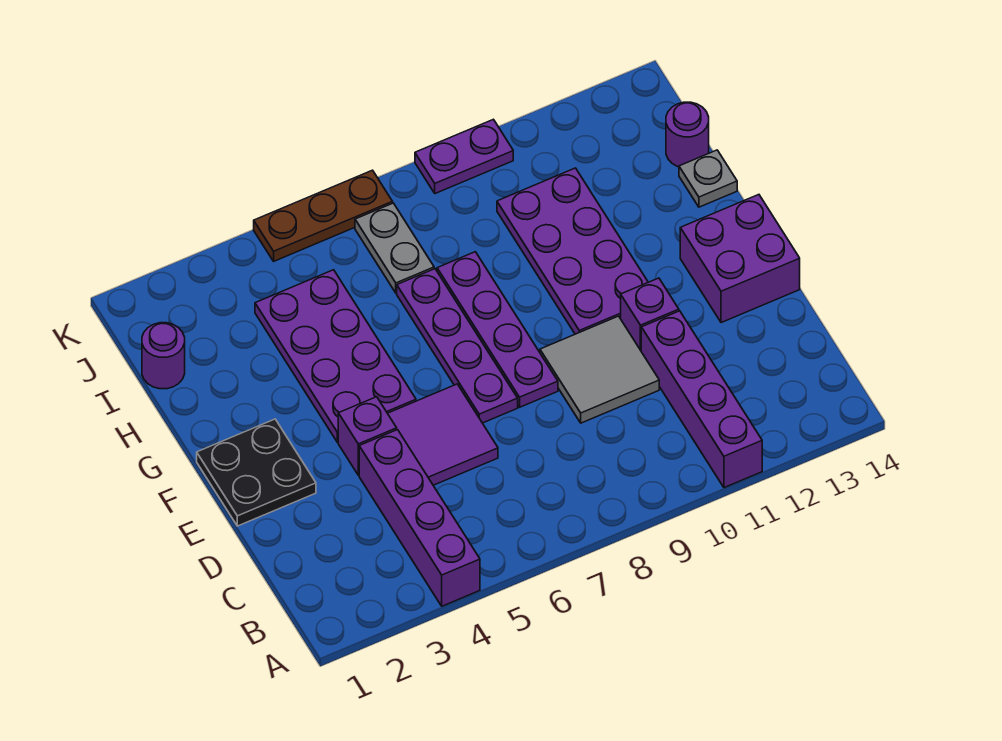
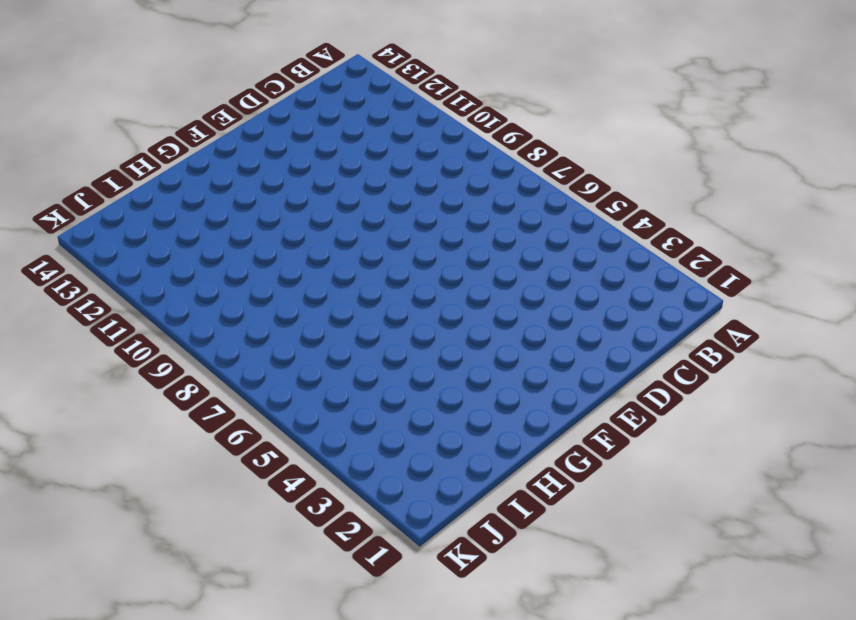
none -> purple brick A4:D4 level 1
none -> purple brick A11:D11 level 1
none -> purple tile D5:E6 level 1

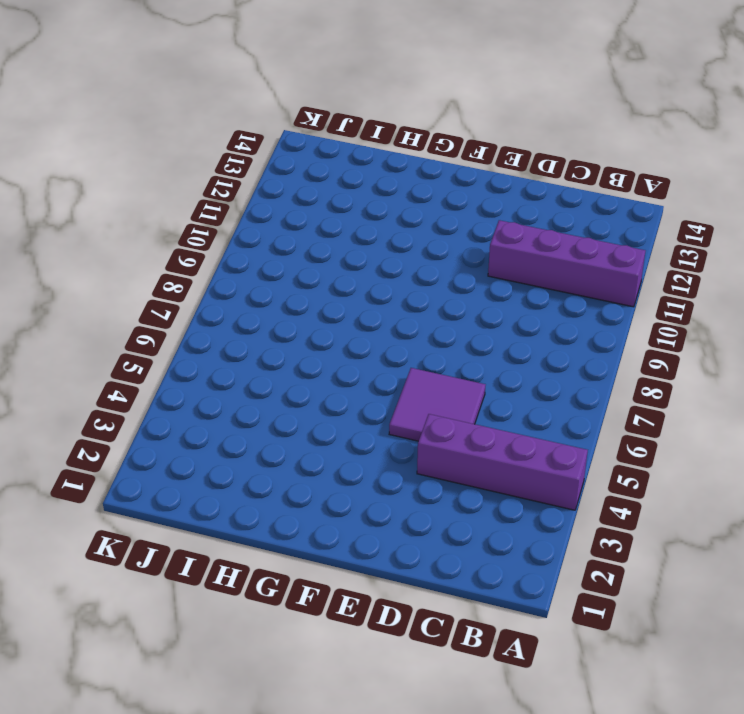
none -> grey tile D9:E10 level 1
none -> black plate E1:F2 level 1
none -> purple brick E4 level 1

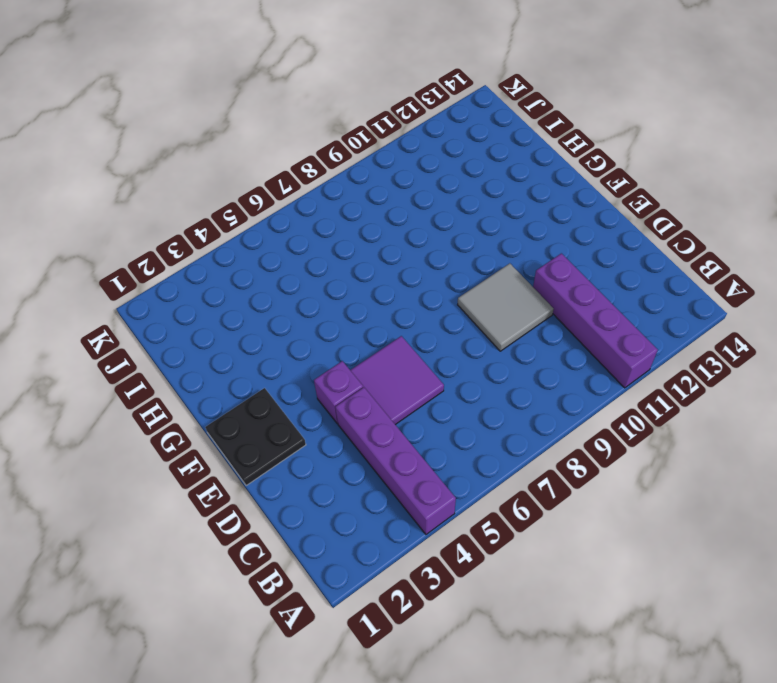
none -> purple plate E7:H7 level 1
none -> purple plate E8:H8 level 1
none -> purple brick E11 level 1

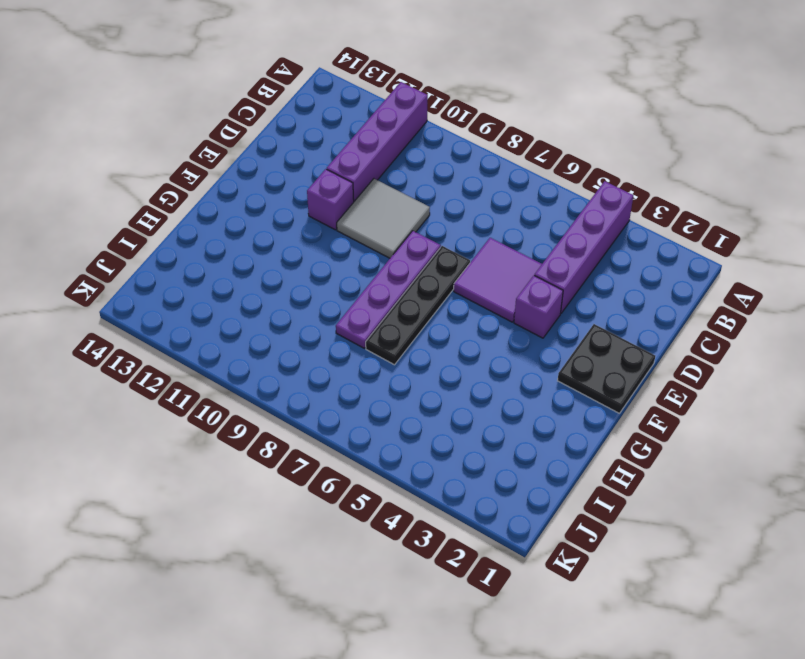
black plate E7:H7 level 1 -> purple plate E7:H7 level 1
none -> purple brick E13:F14 level 1
none -> purple plate F4:I5 level 1
none -> purple plate F10:I11 level 1

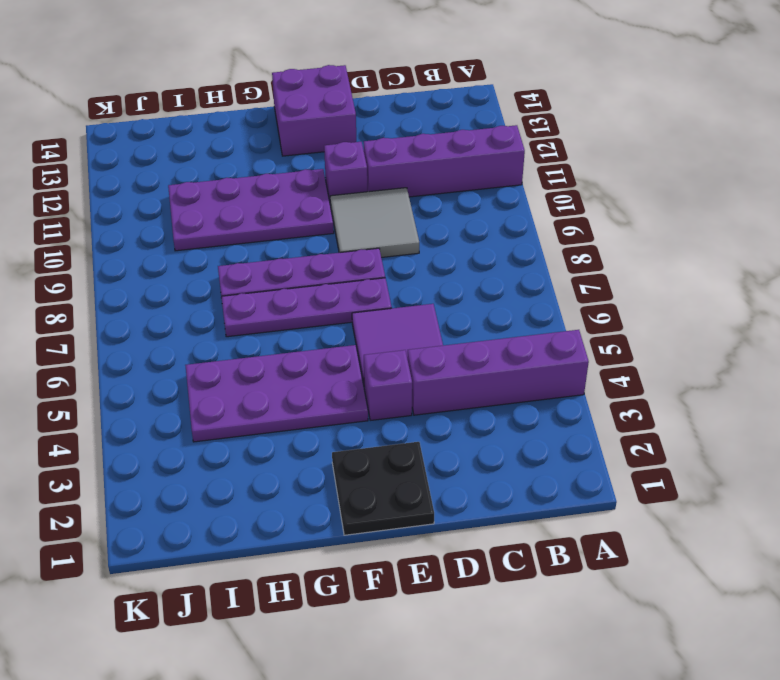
none -> grey plate H14 level 1
none -> purple round brick I1 level 1
none -> grey plate I7:J7 level 1

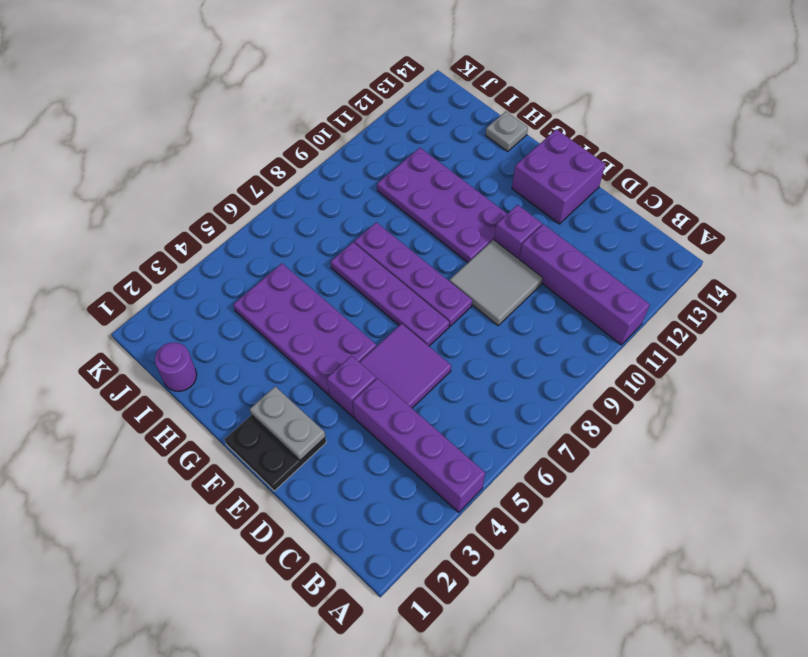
grey plate E2:F2 level 2 -> grey plate I7:J7 level 1
none -> purple round brick I14 level 1
none -> brown plate K5:K7 level 1
none -> purple plate K9:K10 level 1

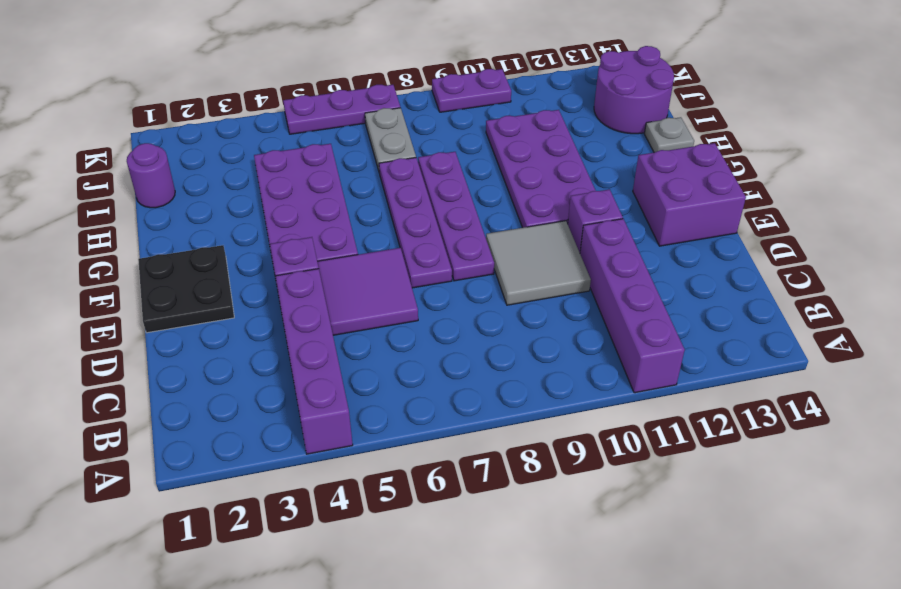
purple round brick I13:J14 level 1 -> purple round brick I14 level 1
purple plate K5:K7 level 1 -> brown plate K5:K7 level 1

